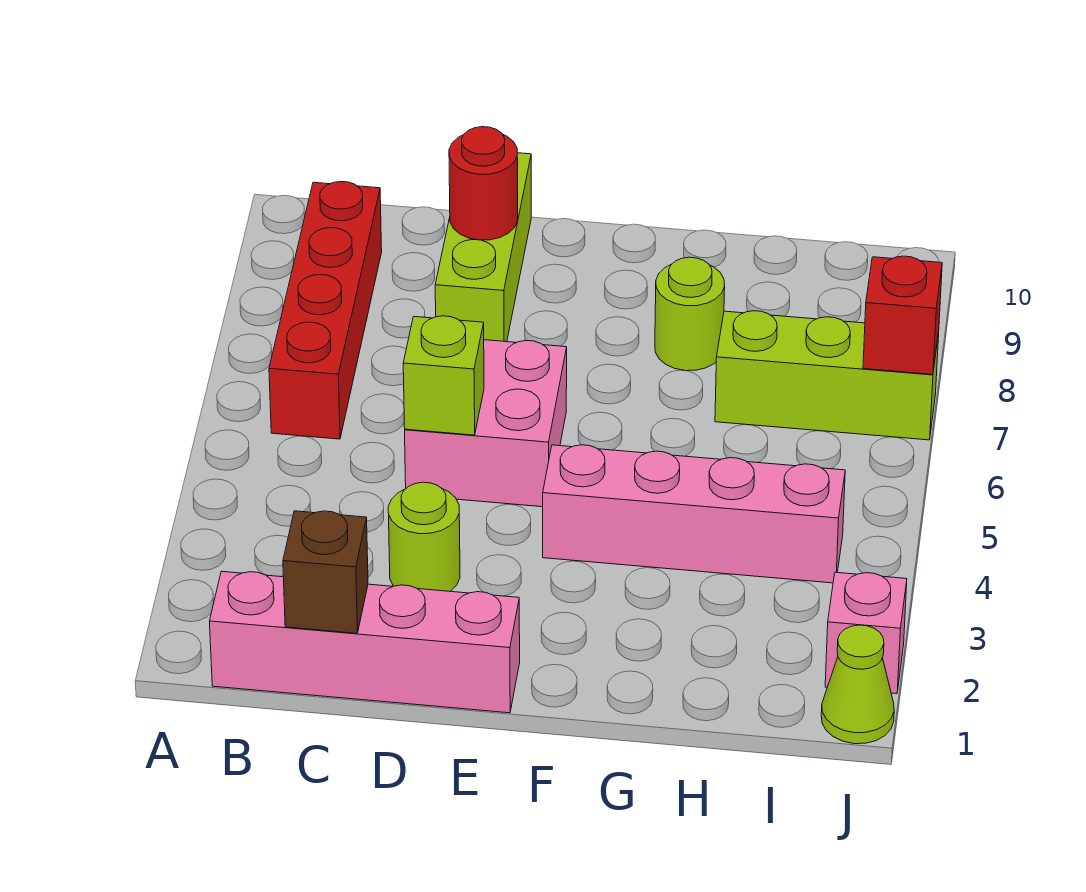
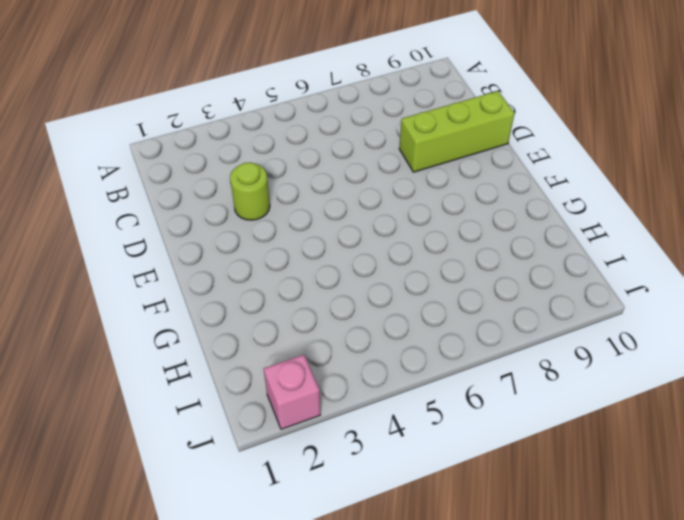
none -> pink brick B1:E1 level 1
none -> red brick B6:B9 level 1
none -> pink brick D5:E6 level 1

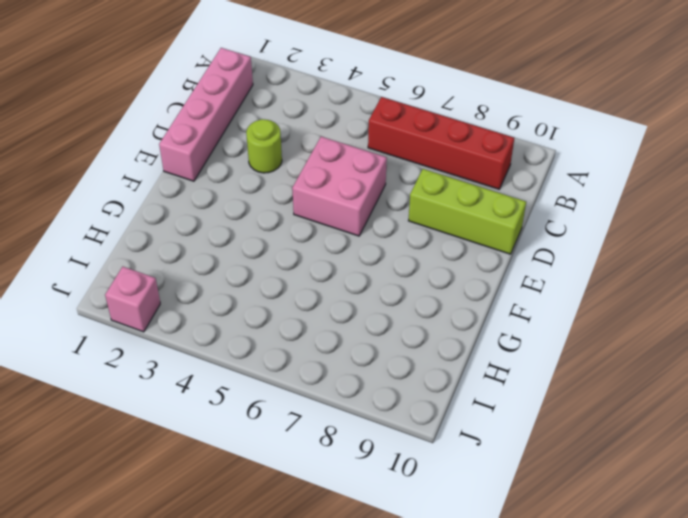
none -> pink brick F4:I4 level 1
none -> lime round brick G8 level 1
none -> lime brick H7:J7 level 1

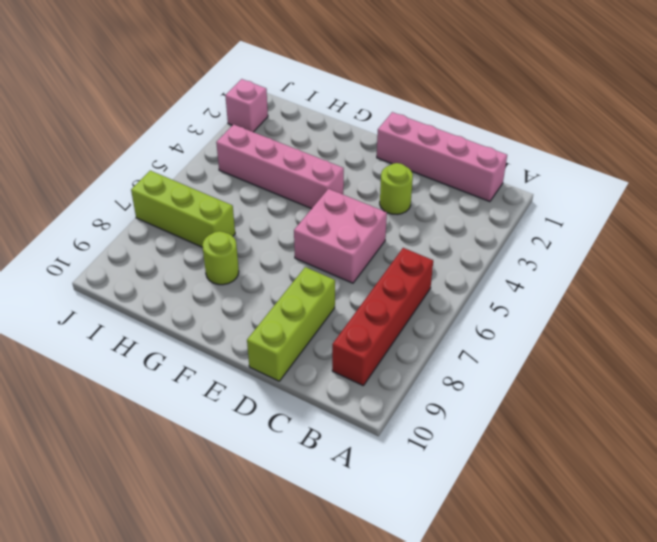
none -> lime cone J1 level 1
none -> brown brick C1 level 2
none -> lime brick D5 level 2

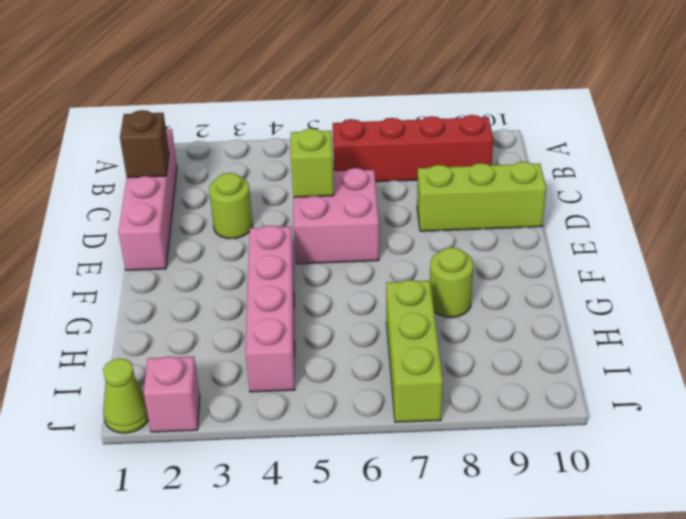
none -> red round brick D9 level 2
none -> red brick J7 level 2

